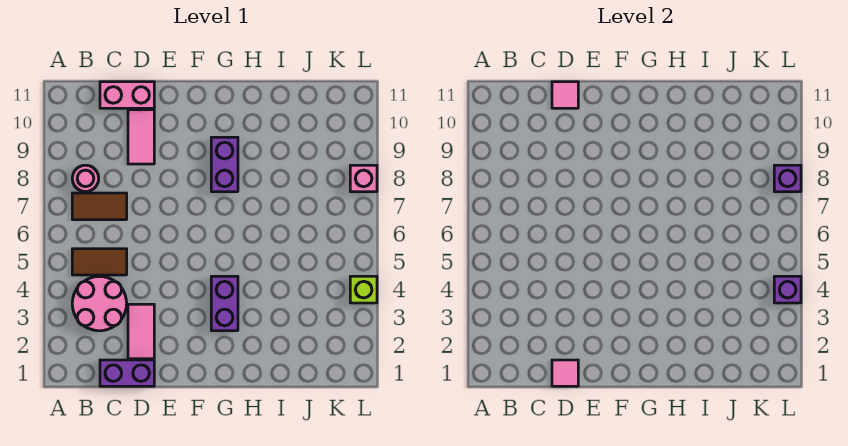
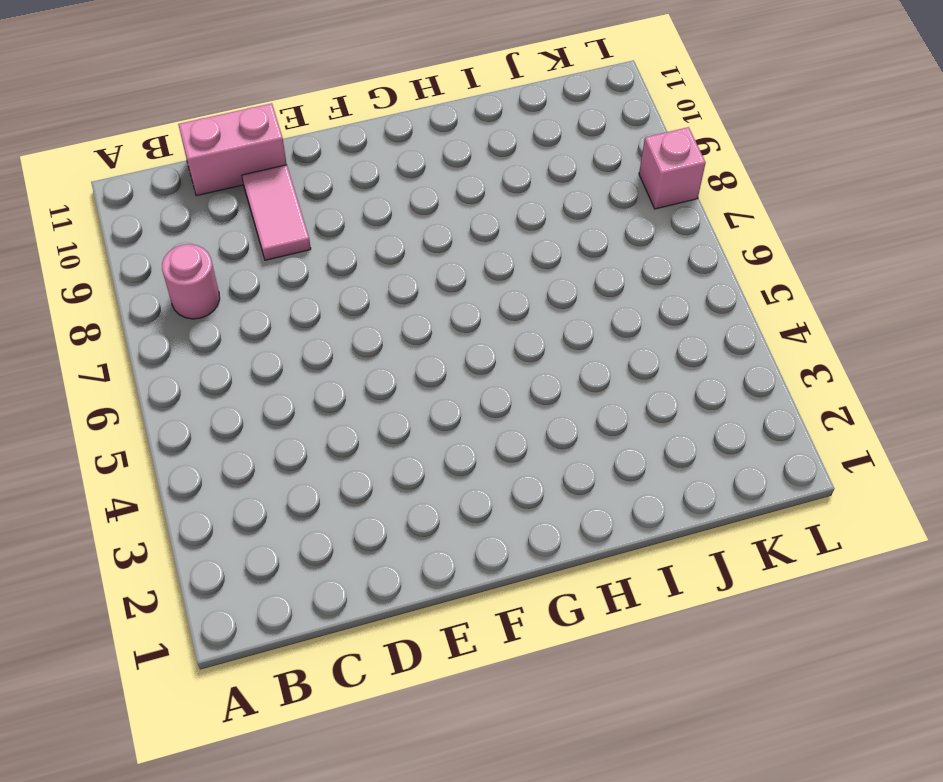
none -> pink round brick B3:C4 level 1
none -> brown tile B5:C5 level 1
none -> brown tile B7:C7 level 1

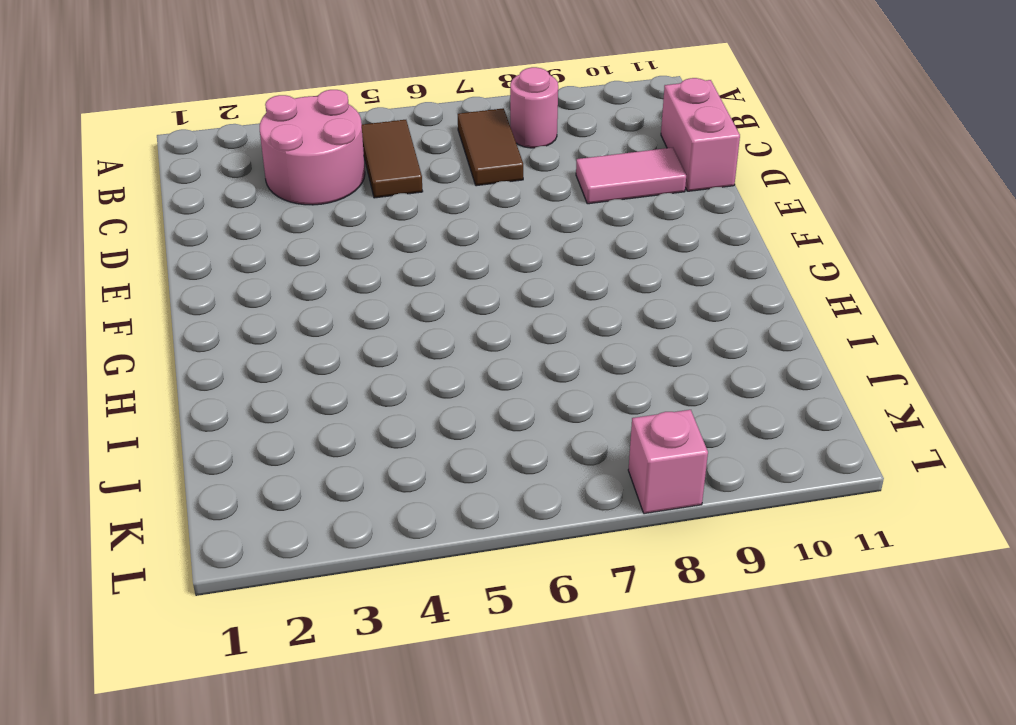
none -> purple brick C1:D1 level 1
none -> pink tile D2:D3 level 1
none -> purple brick G3:G4 level 1

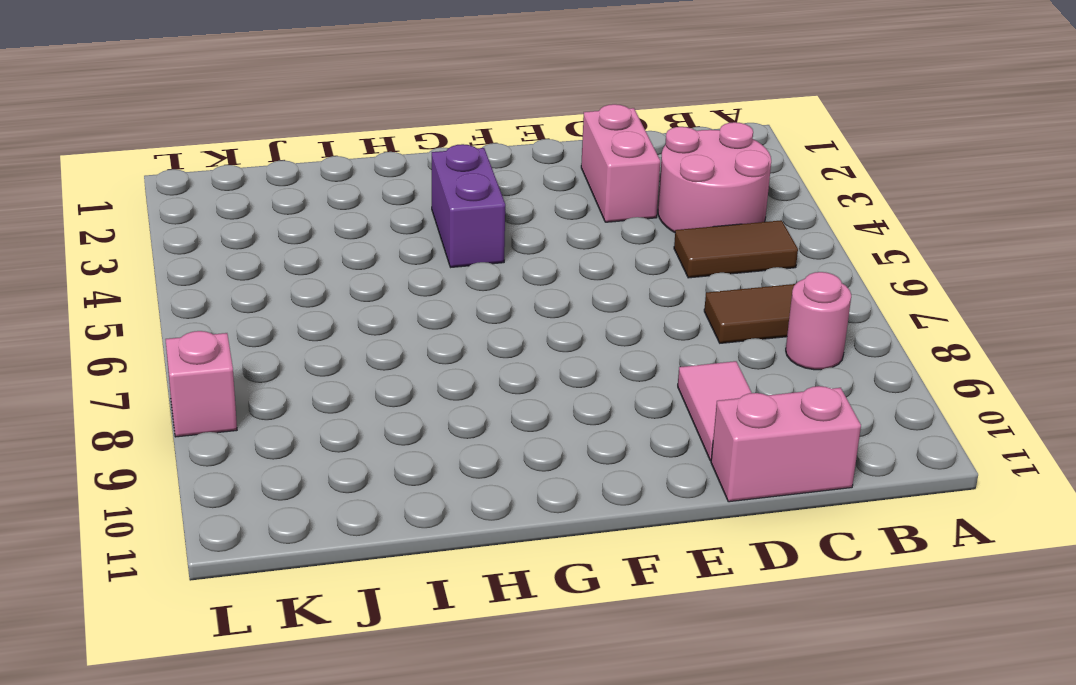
pink brick D2:D3 level 1 -> pink tile D2:D3 level 1
none -> purple brick C1:D1 level 1
none -> purple brick G8:G9 level 1
none -> lime brick L4 level 1

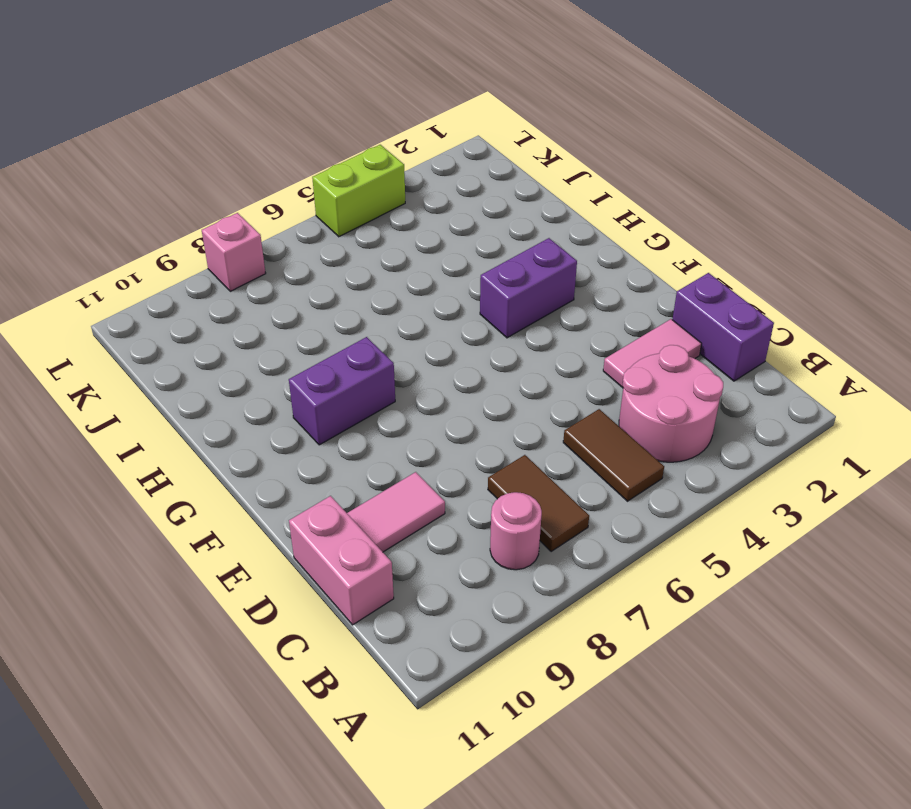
lime brick L4:L5 level 1 -> lime brick L4 level 1
none -> pink tile D1 level 2
none -> pink tile D11 level 2
none -> purple brick L4 level 2

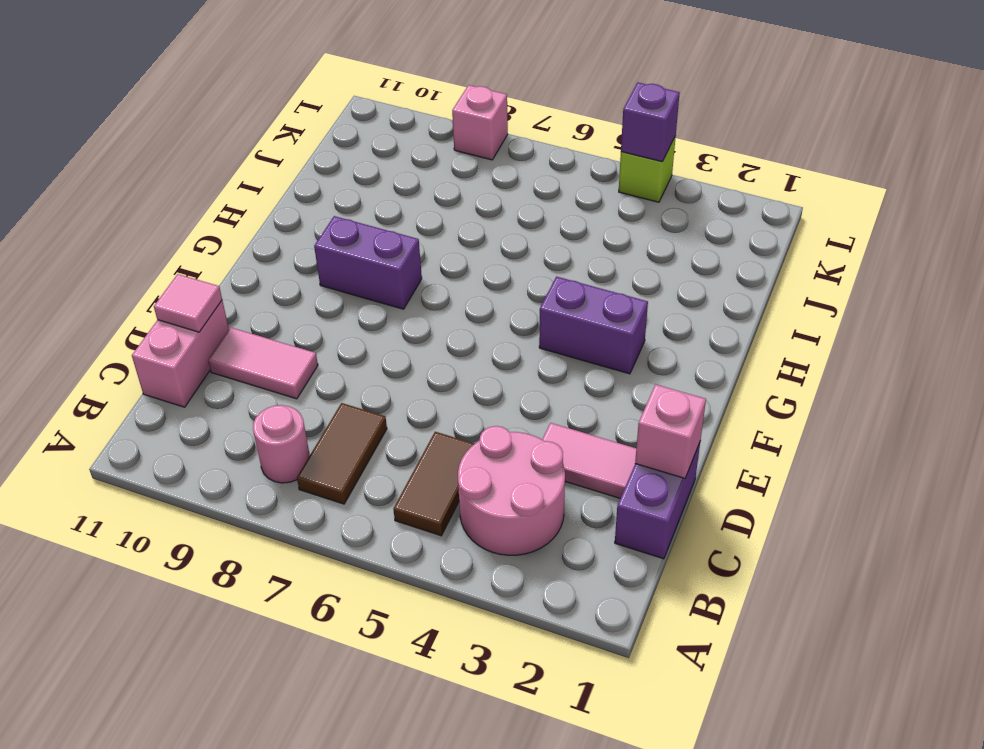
pink brick D1 level 2 -> pink tile D1 level 2
none -> purple brick L8 level 2

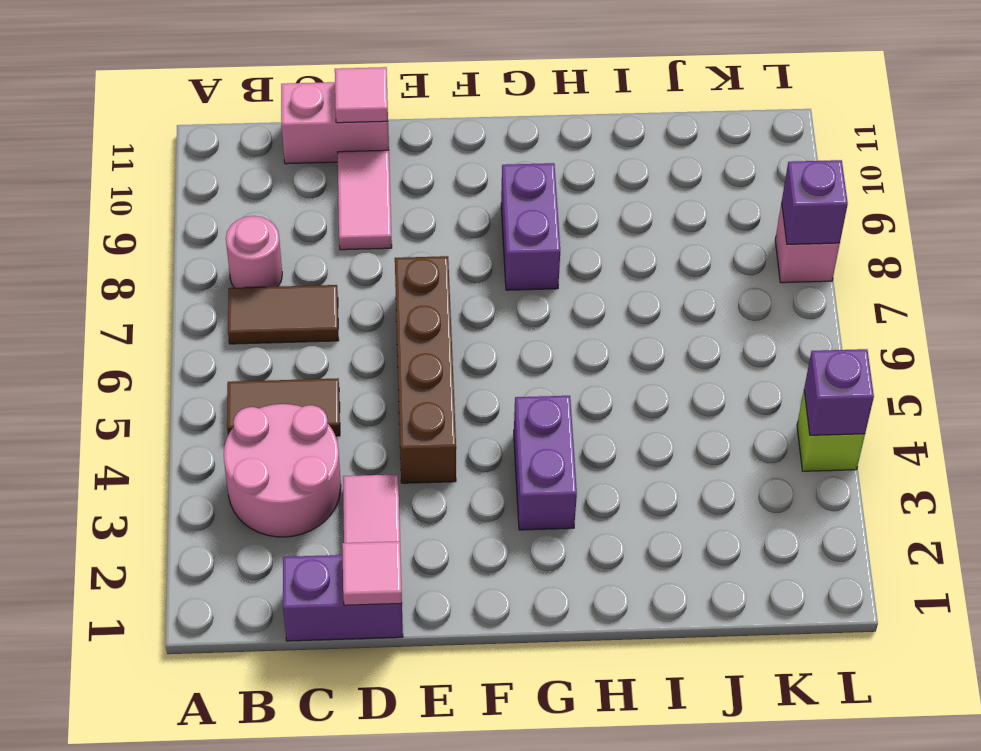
brown brick E4:E7 level 1 -> none

